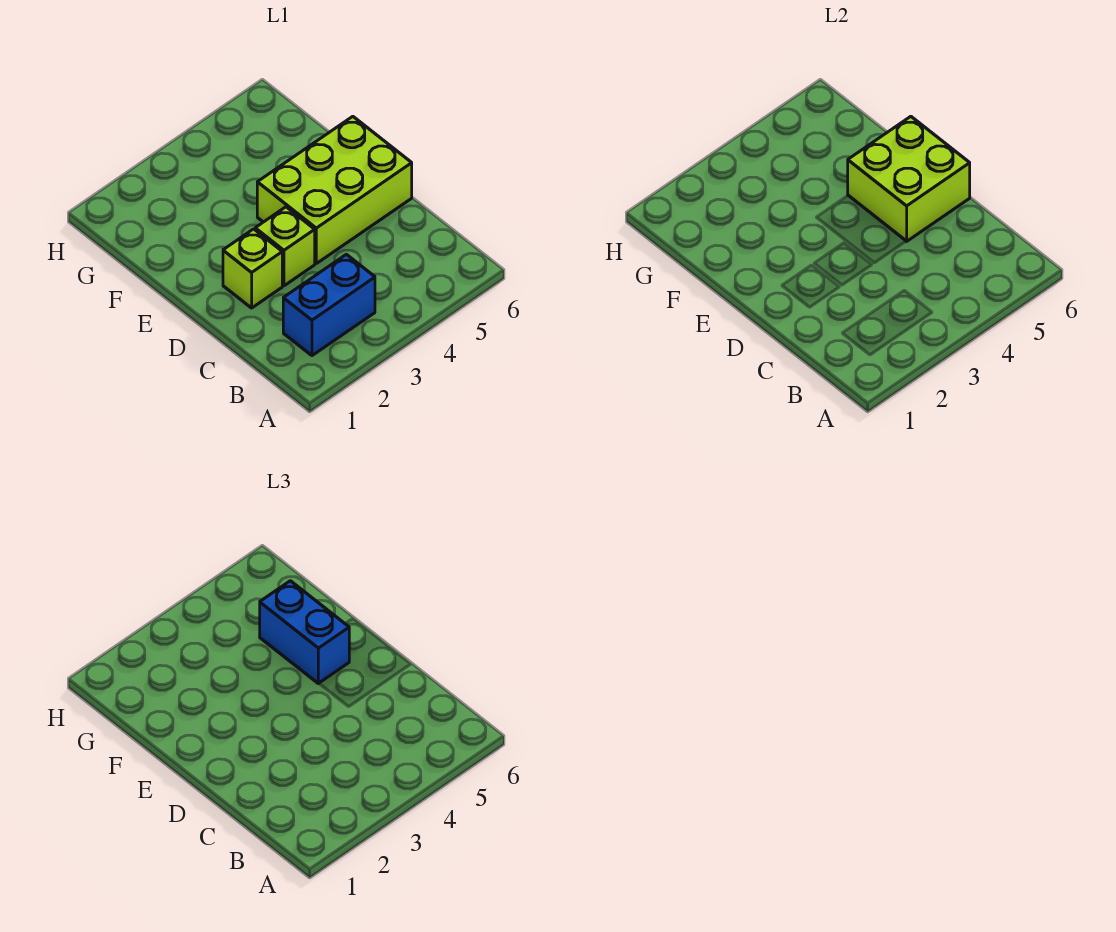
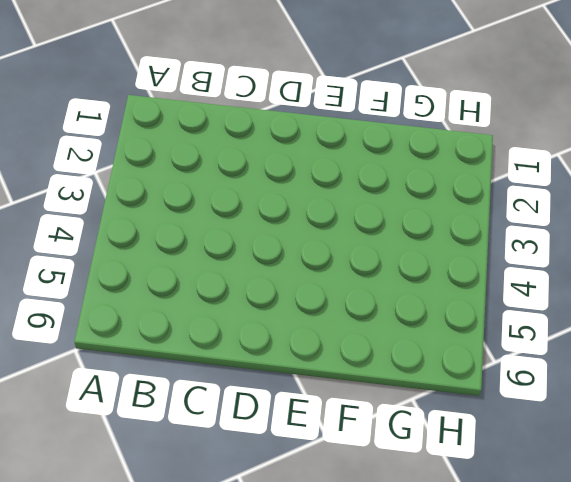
none -> blue brick B2:B3 level 1
none -> lime brick D2 level 1

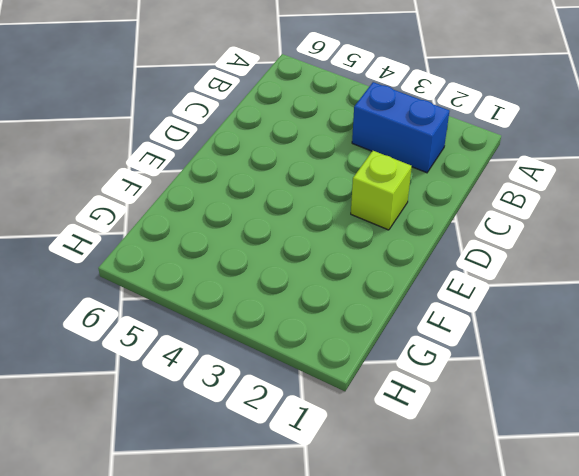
none -> lime brick D3 level 1
none -> lime brick D4:E6 level 1

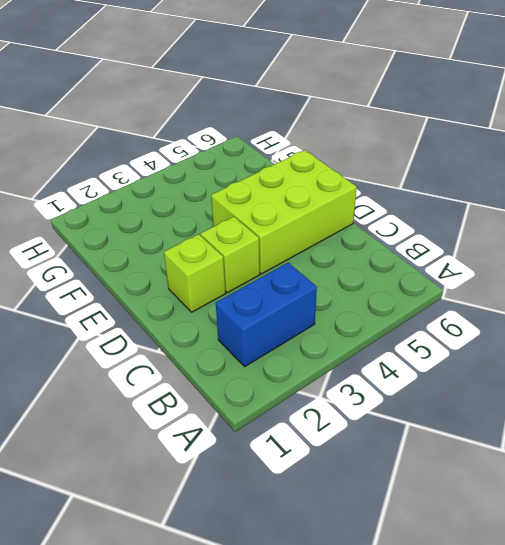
none -> lime brick D5:E6 level 2
none -> blue brick E5:F5 level 3

